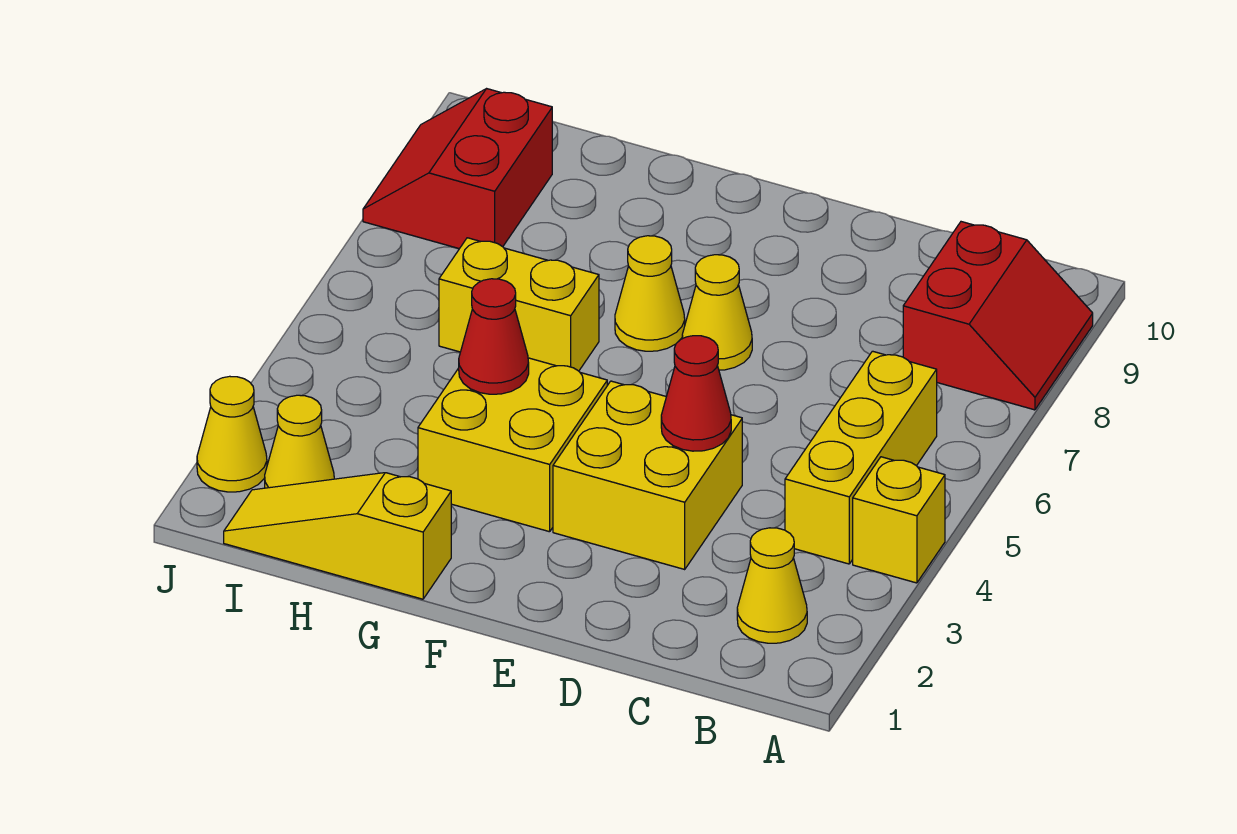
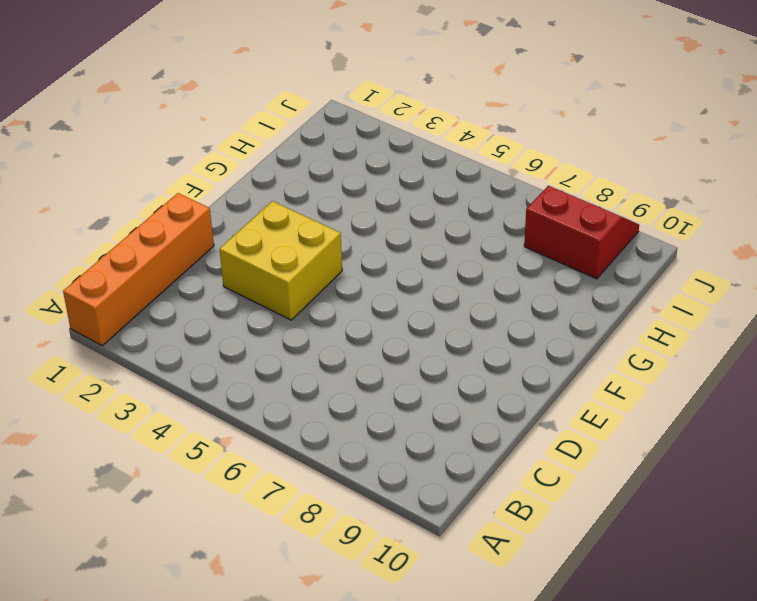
orange brick A1:D1 level 1 -> none
none -> yellow brick A4 level 1
none -> red slope A8:B9 level 1 top B
none -> yellow cone B2 level 1

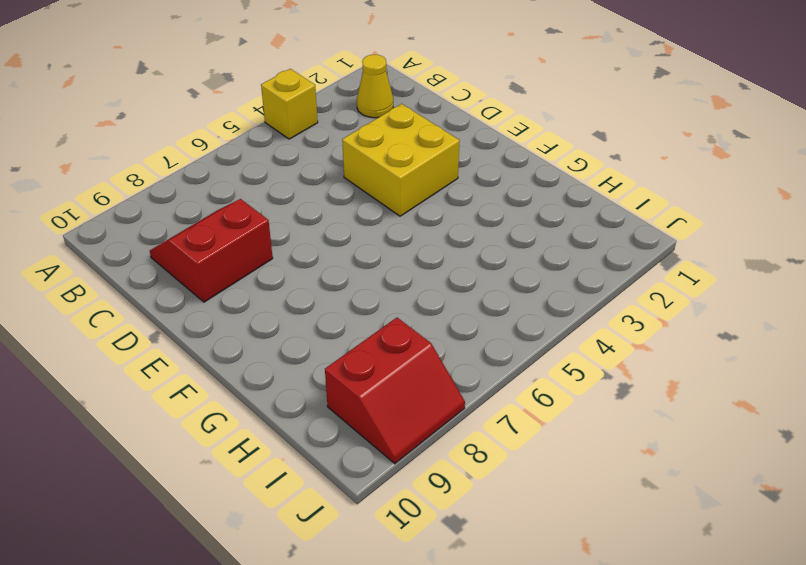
red slope C8:D9 level 1 top D -> red slope A8:B9 level 1 top B
none -> yellow brick B4:B6 level 1
none -> yellow cone E7 level 1
none -> yellow brick F3:G4 level 1

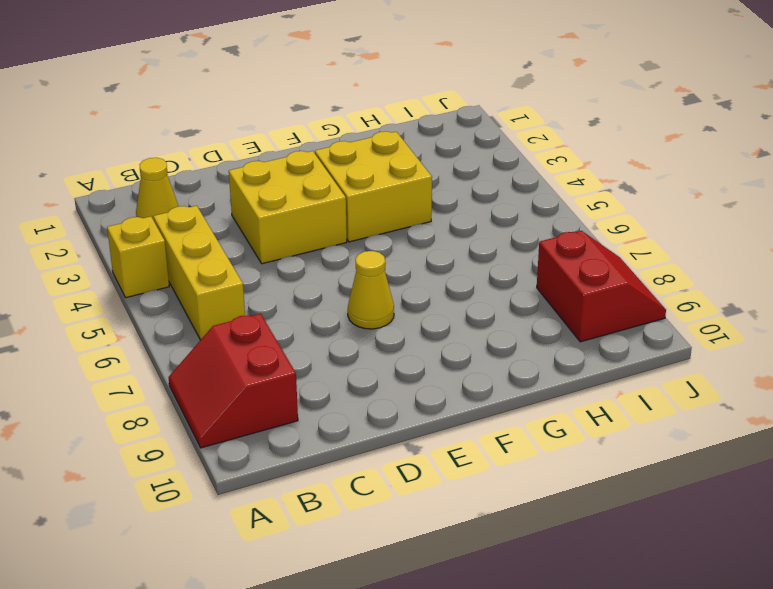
none -> yellow cone F7 level 1
none -> yellow slope G1:I1 level 1 top G
none -> yellow brick G6:H6 level 1

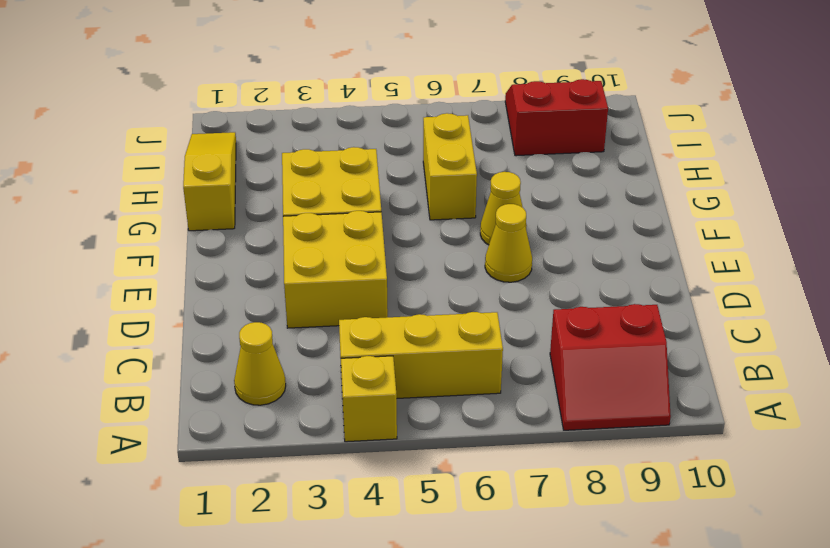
none -> yellow cone I2 level 1
none -> yellow cone J2 level 1
none -> red cone D4 level 2

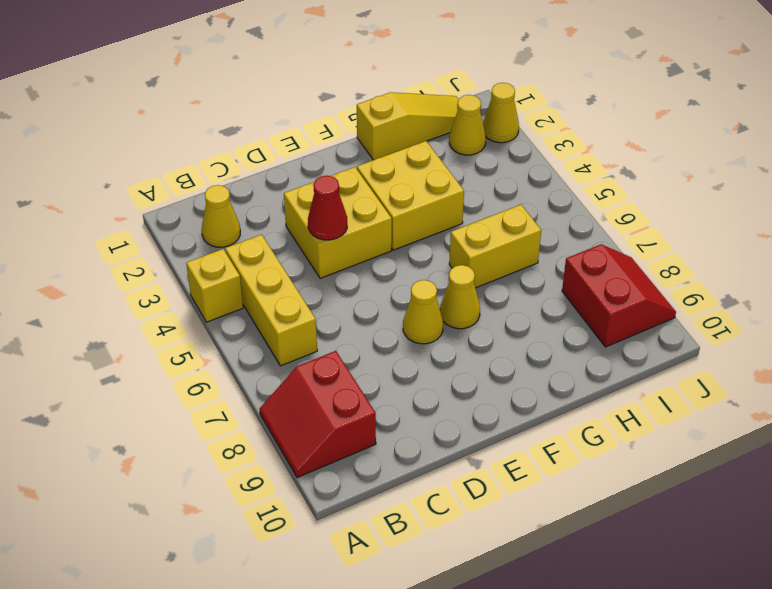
none -> red cone G4 level 2

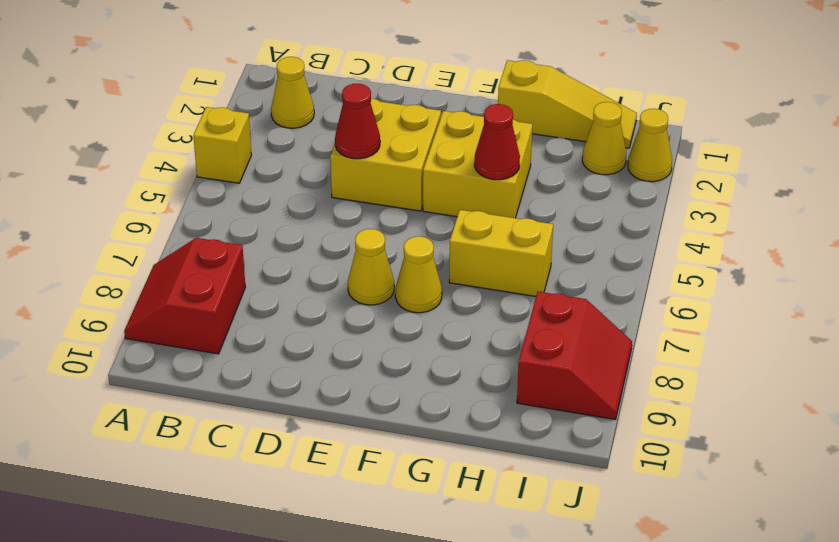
none -> yellow brick B4:B6 level 1

